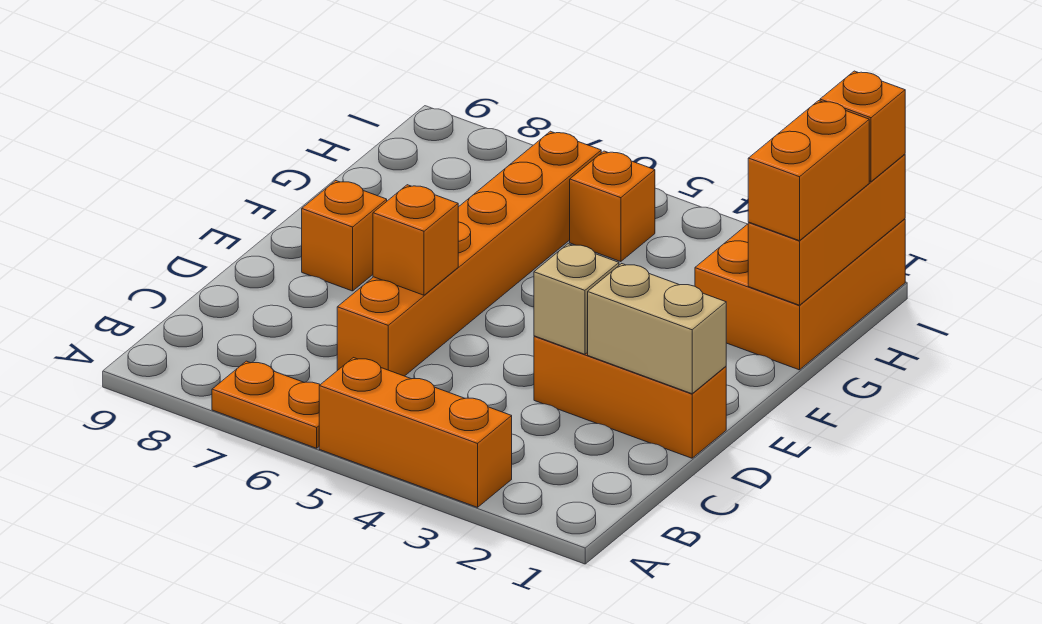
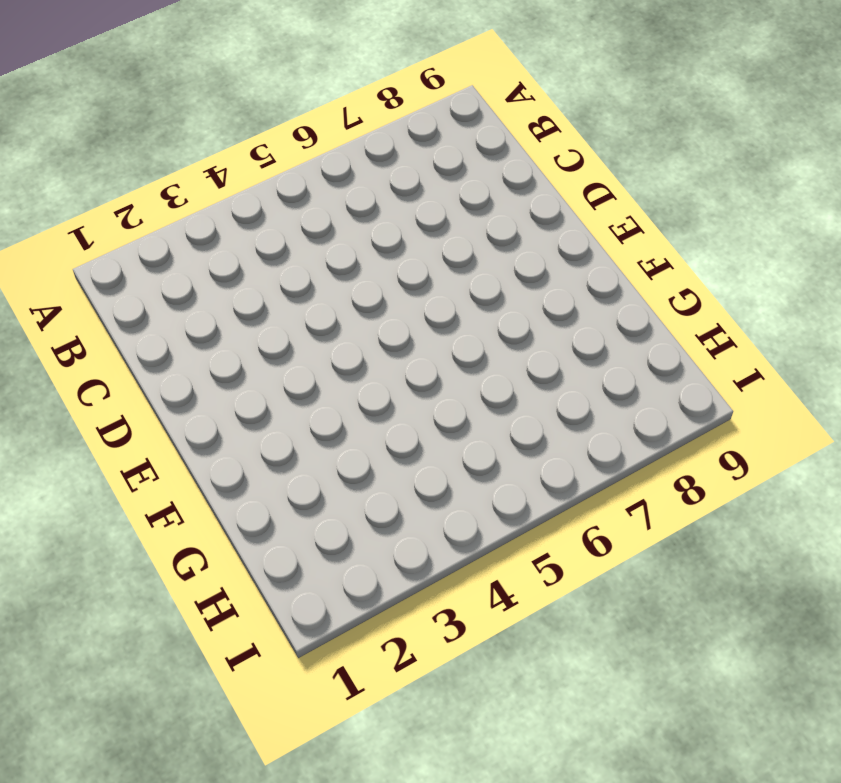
none -> orange brick A3:A5 level 1
none -> orange plate A6:A7 level 1
none -> orange brick C6:H6 level 1

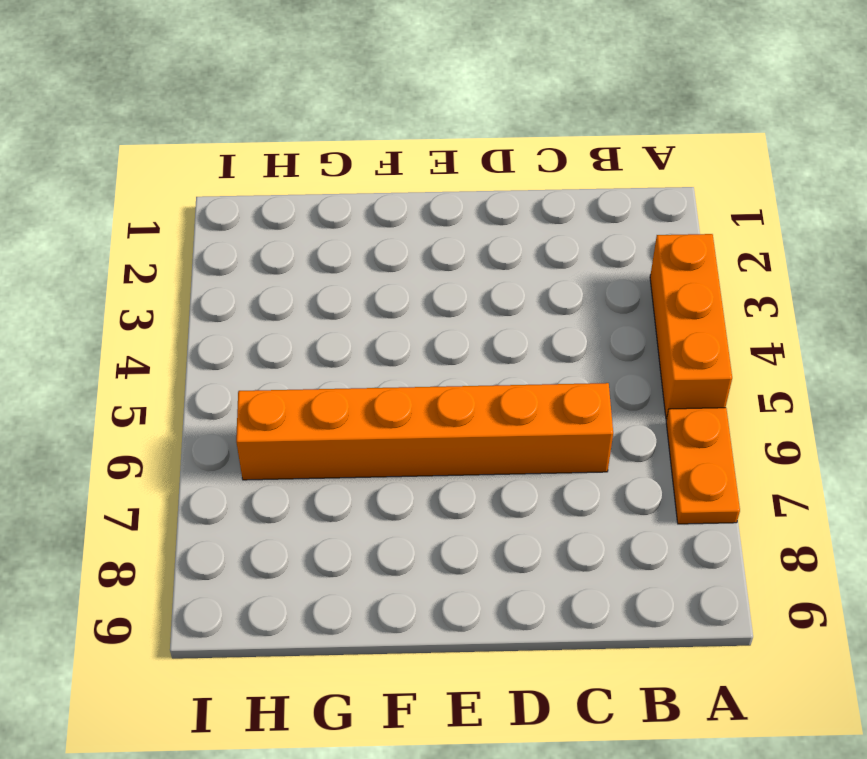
none -> orange brick D1:D3 level 1
none -> orange brick E8 level 1
none -> orange brick G1:I2 level 1

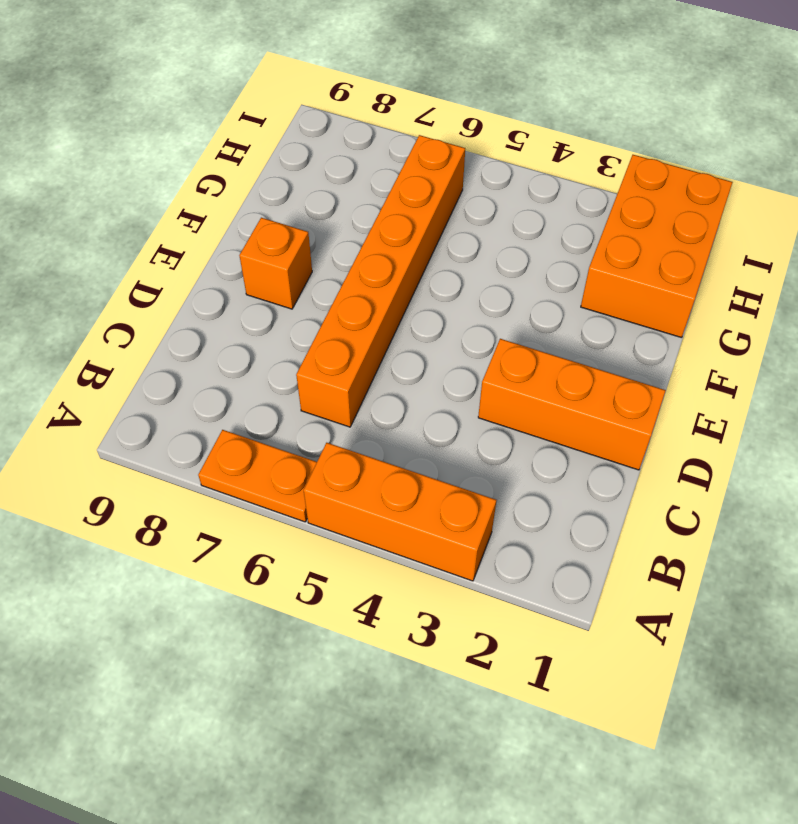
none -> orange brick H5 level 1
none -> tan brick D1:D2 level 2
none -> tan brick D3 level 2

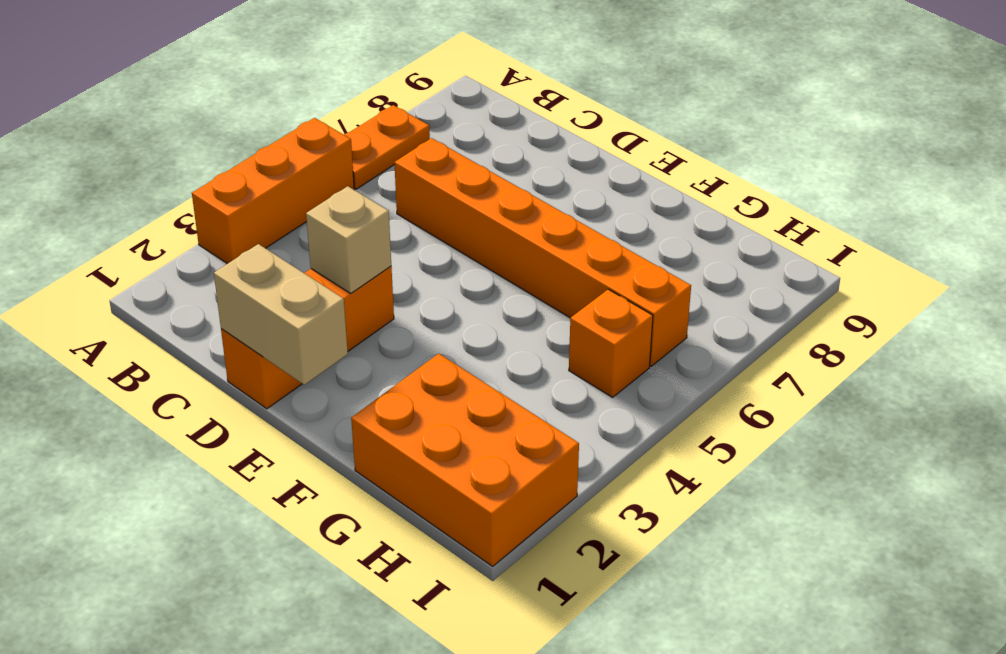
tan brick D1:E1 level 2 -> tan brick D1:D2 level 2
none -> orange brick E8 level 1
none -> orange brick D6 level 2
none -> orange brick G1:I1 level 2

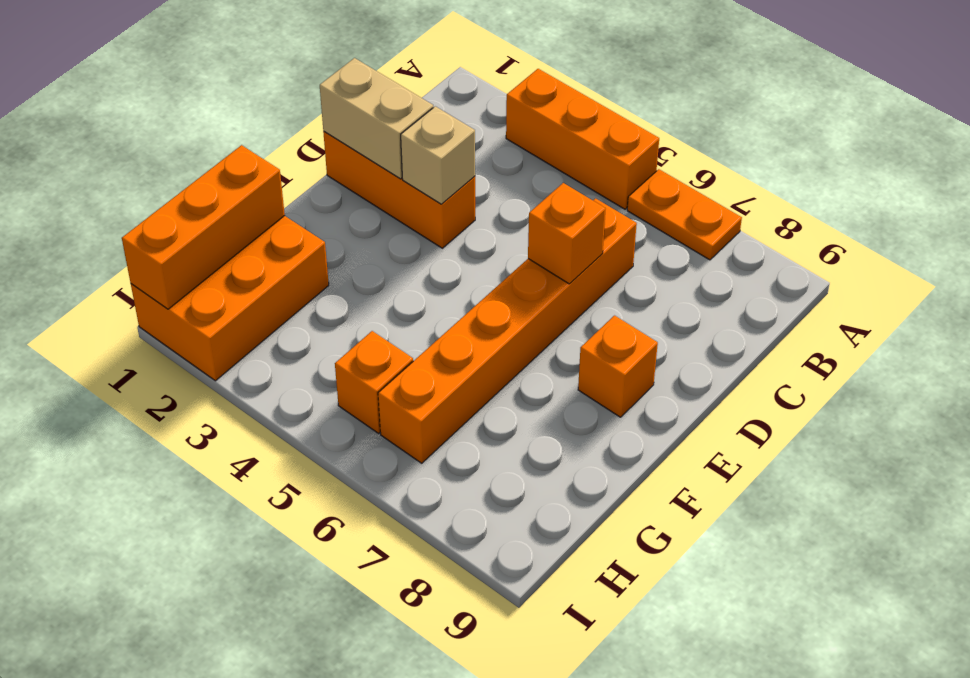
none -> orange brick G1:H1 level 3
none -> orange brick I1 level 3

